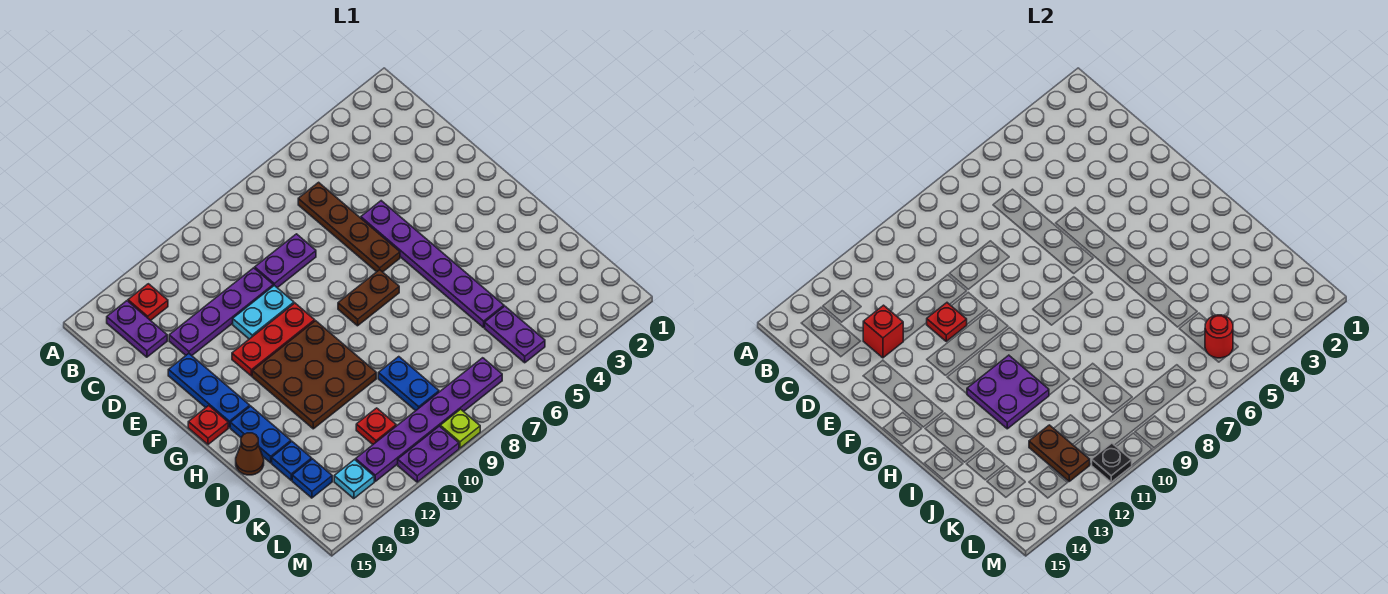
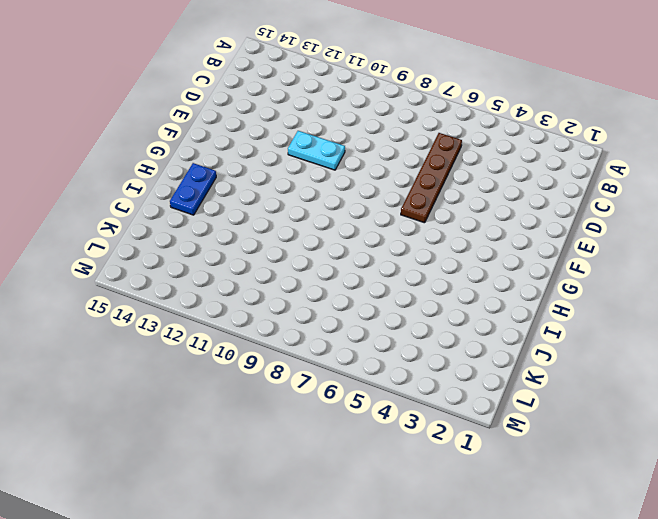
none -> red plate B13 level 1
none -> purple plate B14:C14 level 1
none -> purple plate D8:D9 level 1

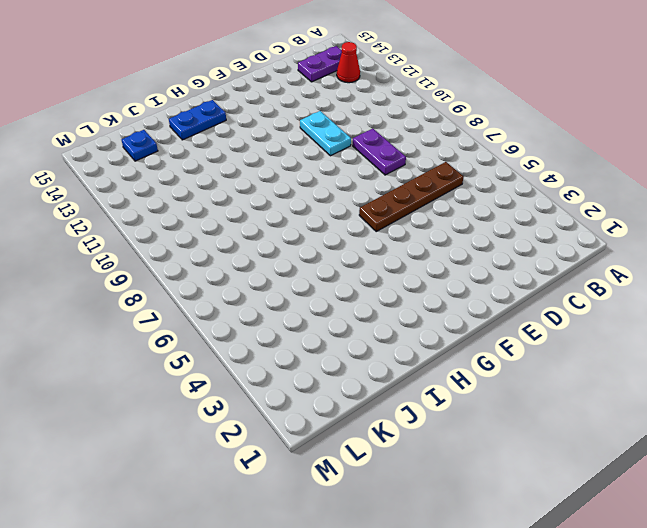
red cone B13 level 1 -> red plate B13 level 1
none -> purple plate D10:D13 level 1
none -> purple plate E5:J5 level 1
none -> blue plate E14:G14 level 1

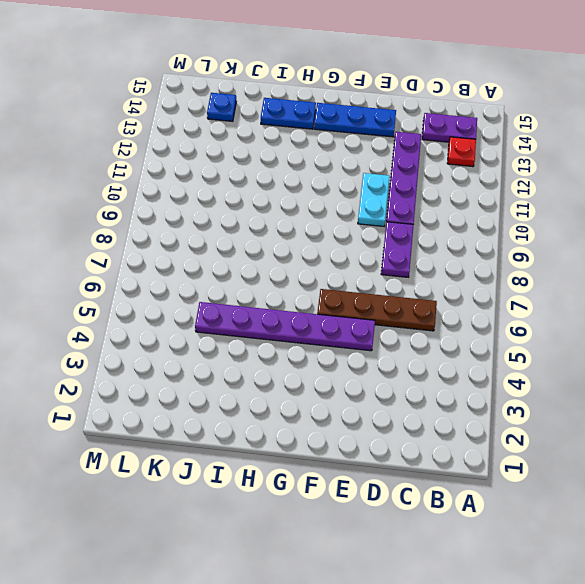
none -> red plate F10:F12 level 1
none -> brown plate G7:G8 level 1
none -> brown plate G10:I12 level 1

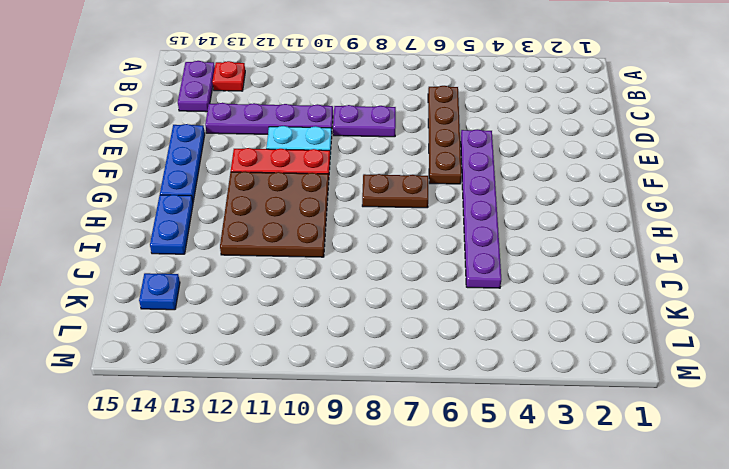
none -> red plate G15 level 1
none -> brown cone I15 level 1
none -> blue plate J9:K9 level 1

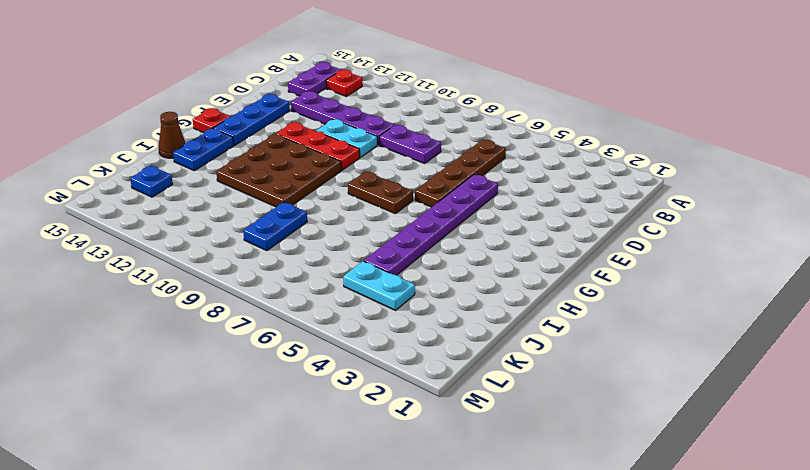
cyan plate K4:K5 level 1 -> purple plate K5:L5 level 1
none -> blue plate J14 level 1
none -> red plate K11 level 1
none -> purple plate L7:L12 level 1

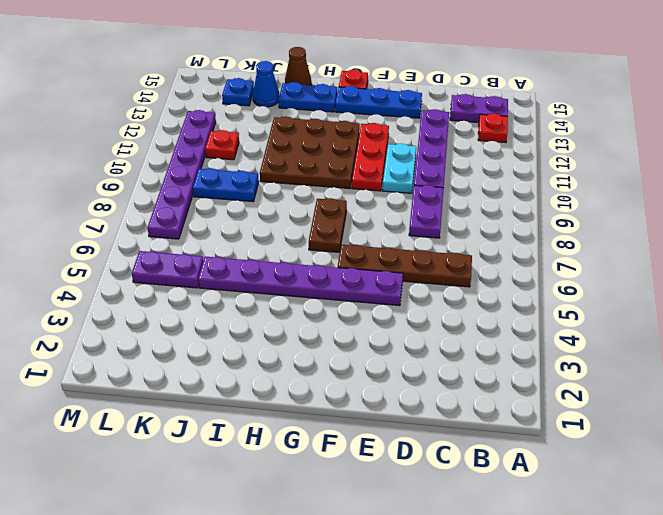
blue cone J14 level 1 -> blue plate J14 level 1
none -> cyan plate L13 level 1
none -> lime plate M9 level 1
none -> purple plate M10:M11 level 1

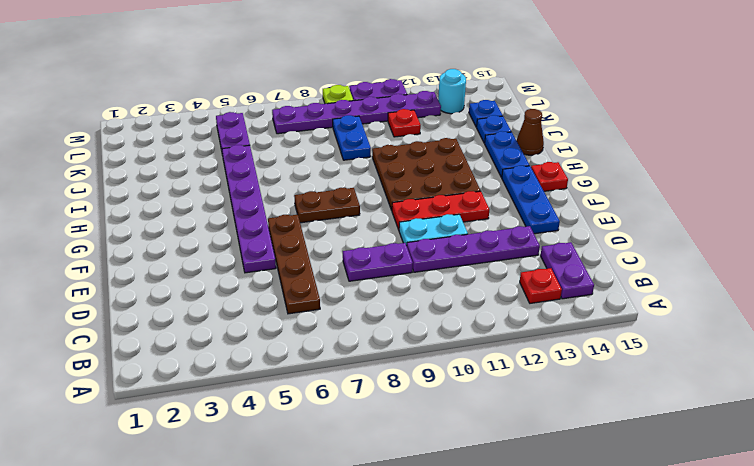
cyan round brick L13 level 1 -> cyan plate L13 level 1
none -> red brick D13 level 2
none -> red plate E11 level 2
none -> purple plate H11:I12 level 2

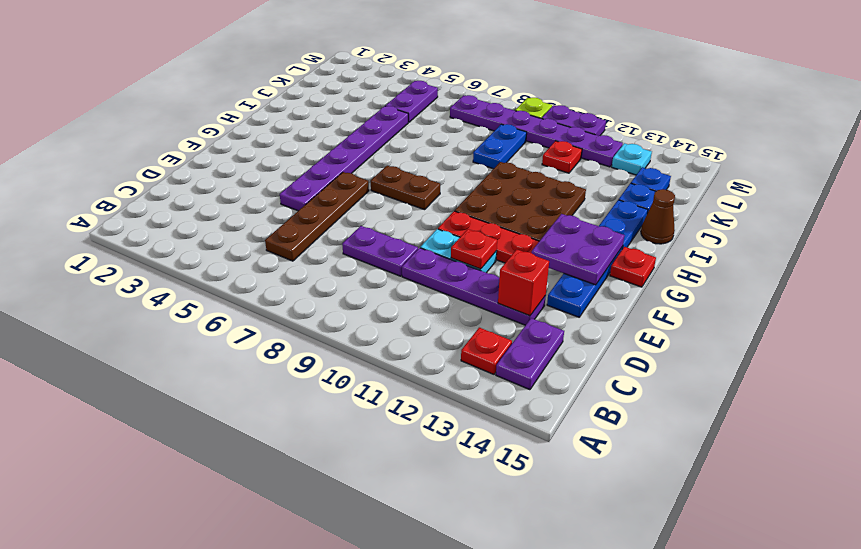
purple plate F13:G14 level 2 -> purple plate H11:I12 level 2
none -> brown plate K12:L12 level 2
none -> red round brick L5 level 2
none -> black plate M11 level 2

